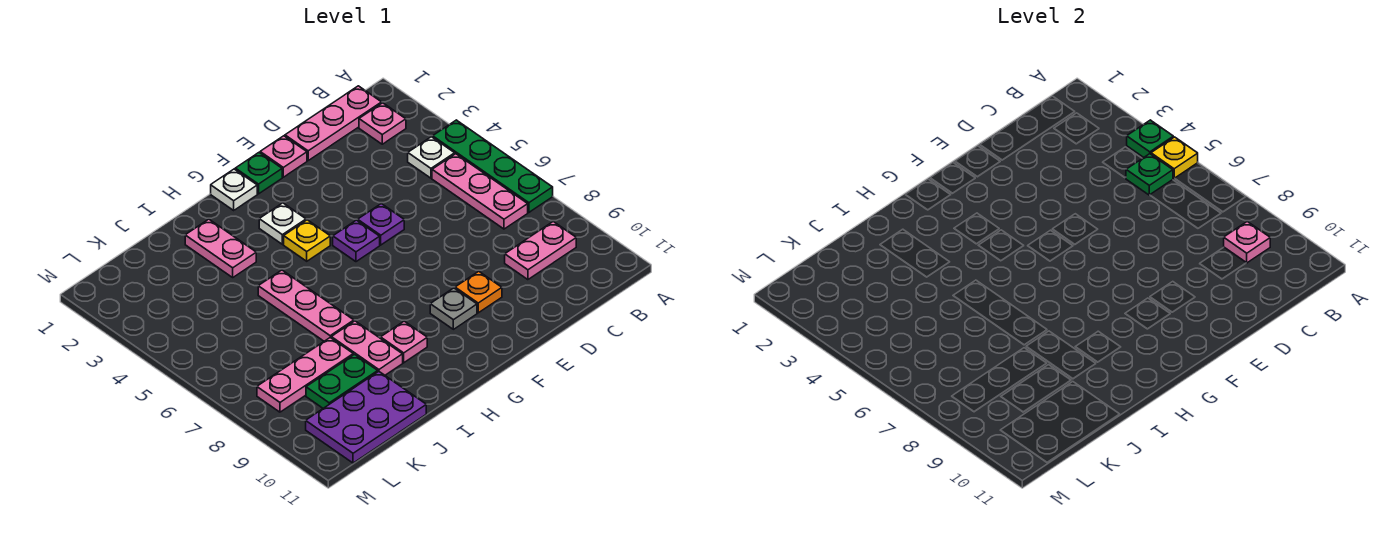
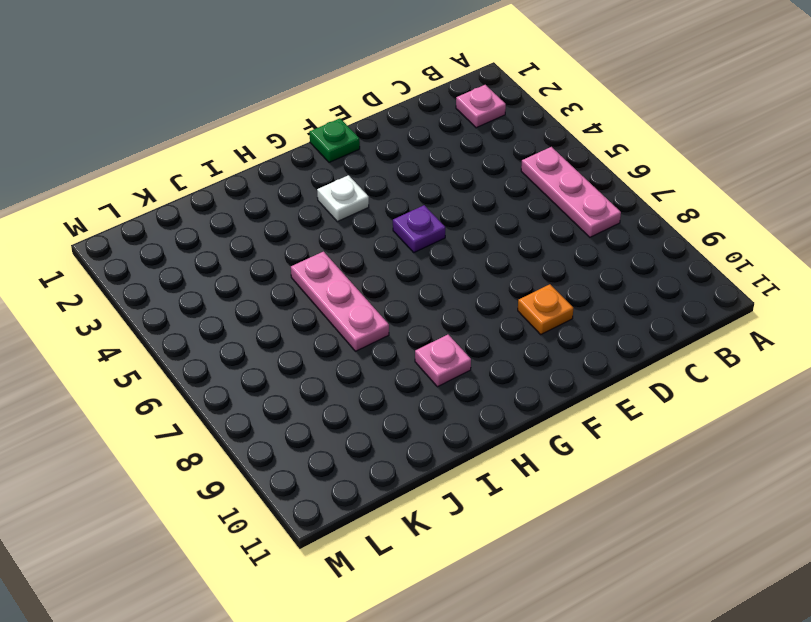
none -> green plate A4:A7 level 1
none -> pink plate B1:D1 level 1
none -> white plate B4 level 1

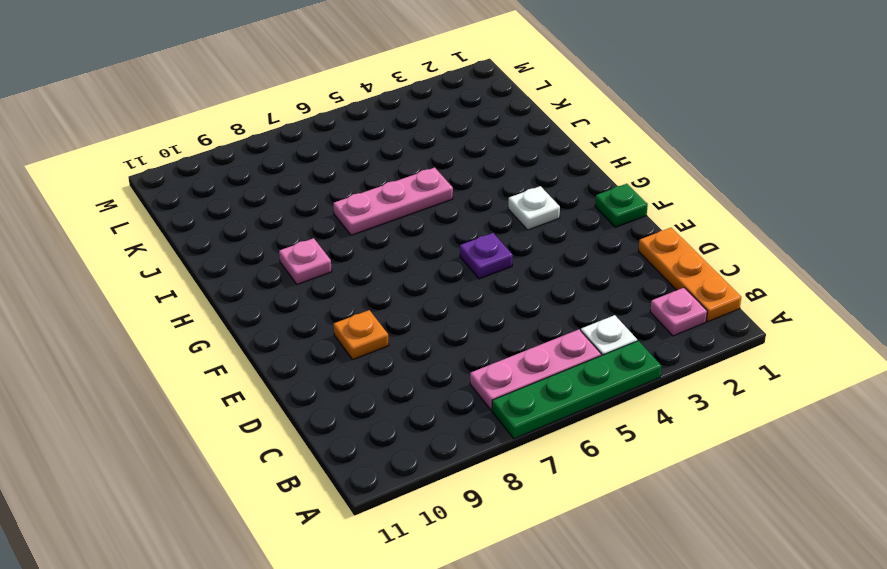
orange plate B1:D1 level 1 -> pink plate B1:D1 level 1
none -> pink plate B9:C9 level 1
none -> pink plate E1 level 1
none -> purple plate E5 level 1

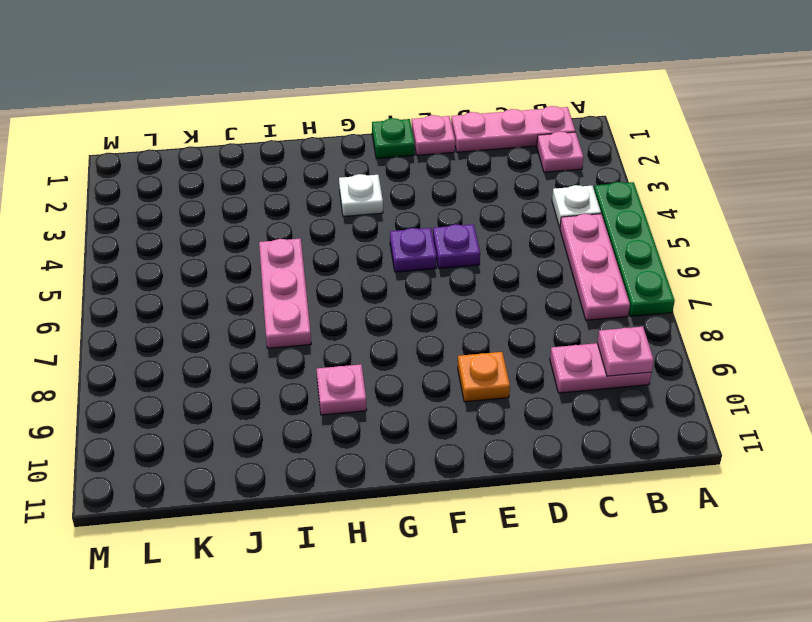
none -> grey plate F9 level 1
none -> white plate G1 level 1
none -> yellow plate G4 level 1

